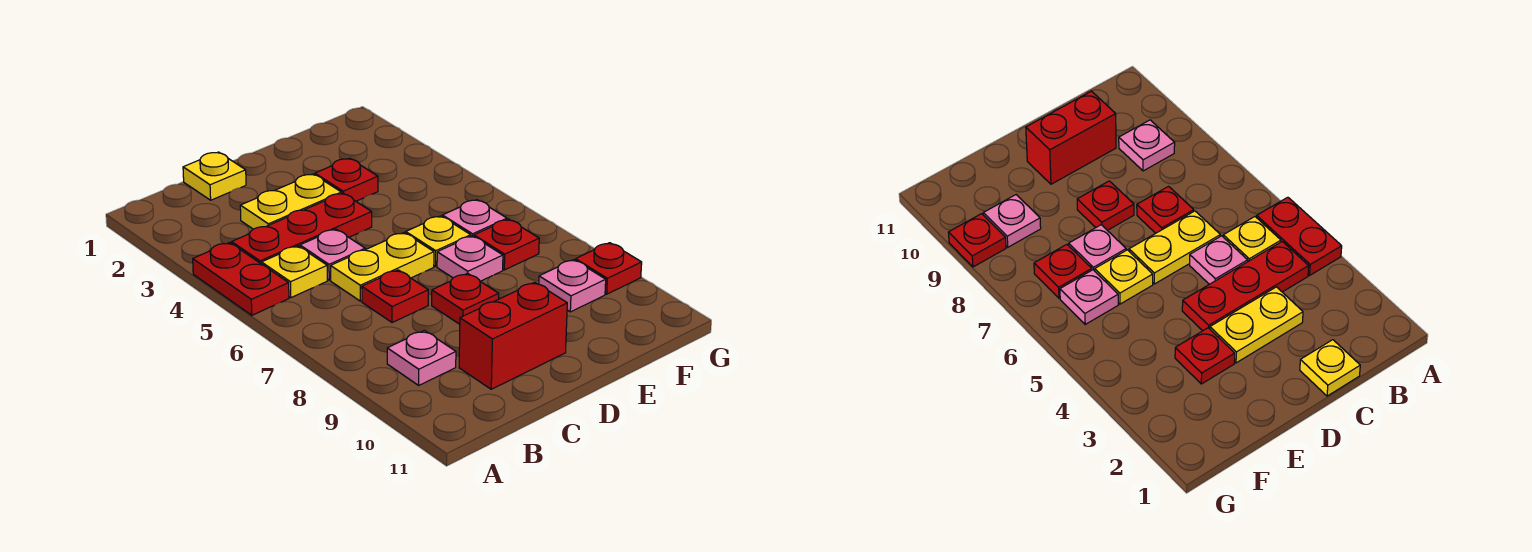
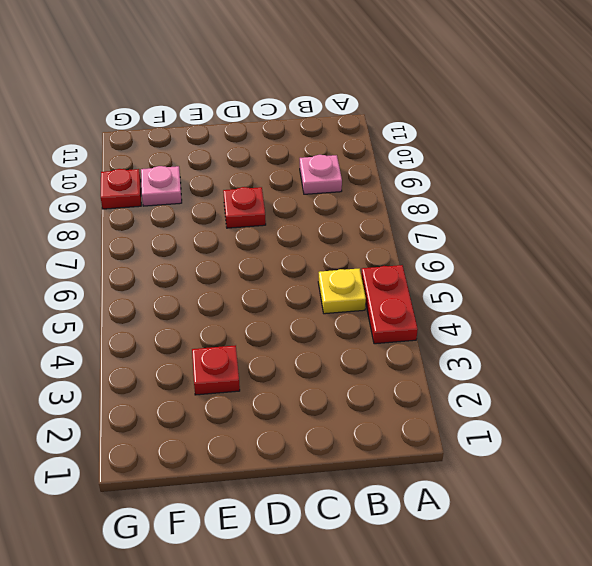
none -> red plate B4:D4 level 1
none -> yellow plate C1 level 1
none -> yellow plate C3:D3 level 1

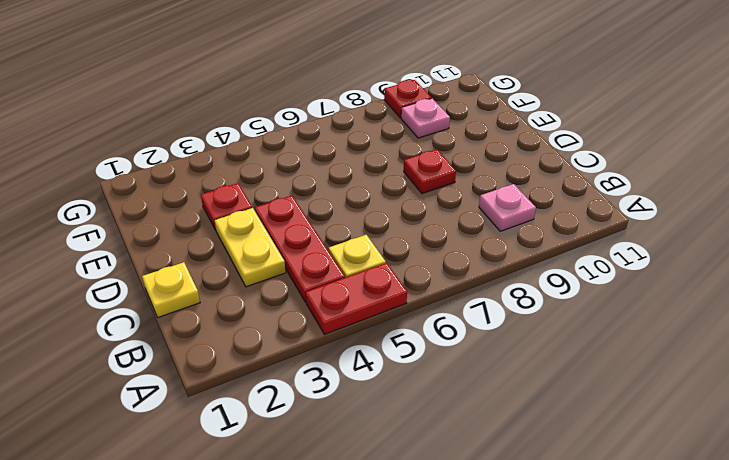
none -> pink plate C5 level 1
none -> yellow plate C6:D6 level 1
none -> red plate C7 level 1

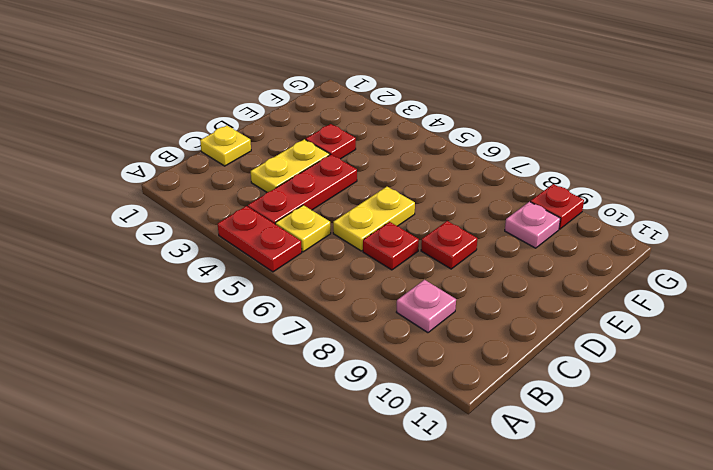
none -> pink plate C5 level 1
none -> red brick C10:D10 level 1
none -> yellow plate E6 level 1

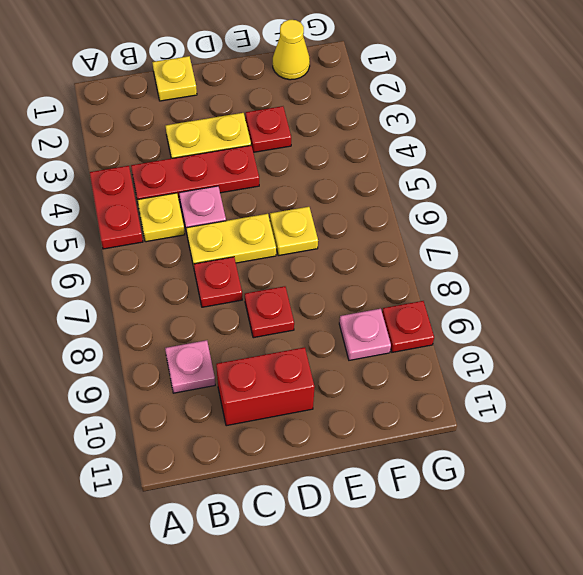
yellow cone F1 level 1 -> none
none -> pink plate E7 level 1
none -> pink plate F6 level 1
none -> red plate F7 level 1

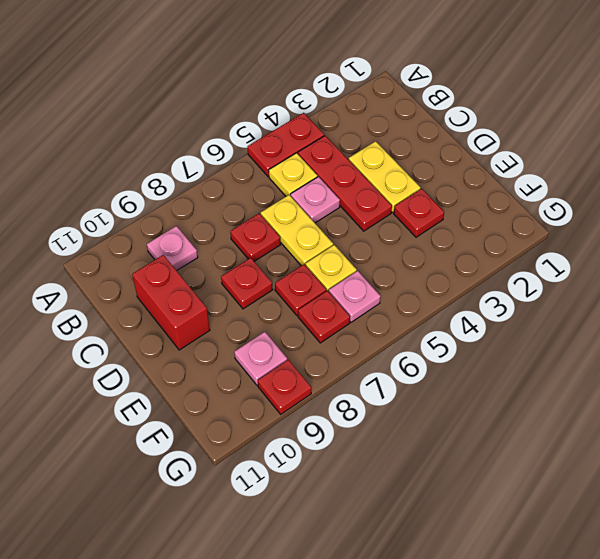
red plate E7 level 1 -> pink plate E7 level 1
none -> yellow plate C1 level 1

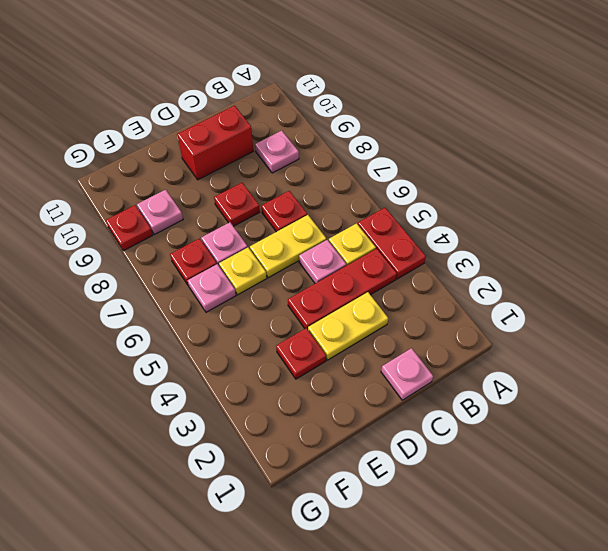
pink plate C1 level 1 -> yellow plate C1 level 1

